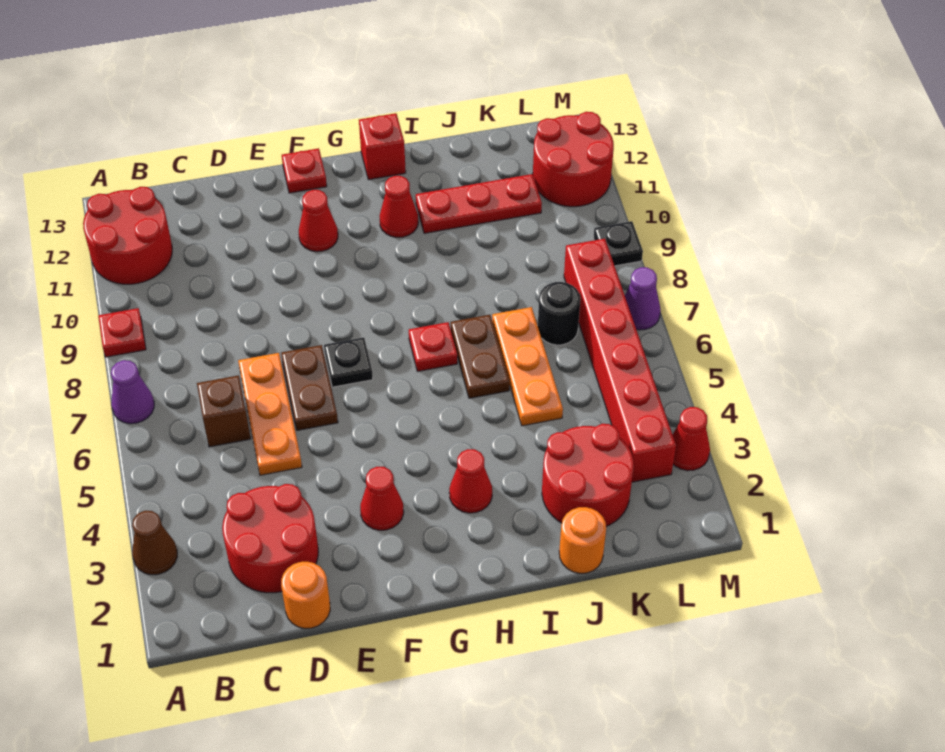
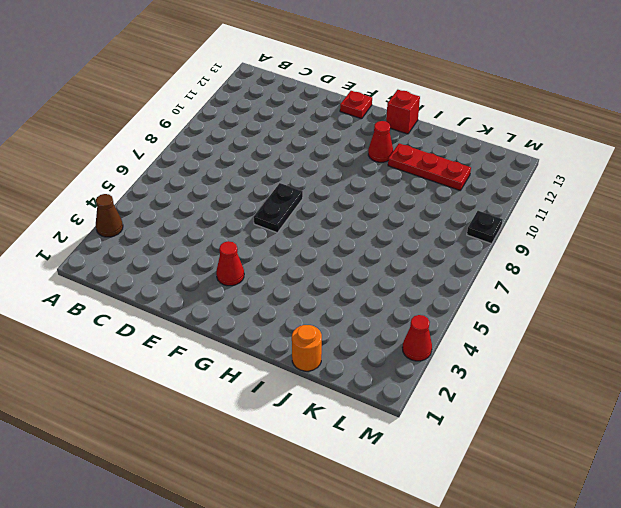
black plate F6:F7 level 1 -> black plate F7 level 1
none -> purple cone A7 level 1
none -> red plate A9 level 1
none -> red round brick A11:B12 level 1

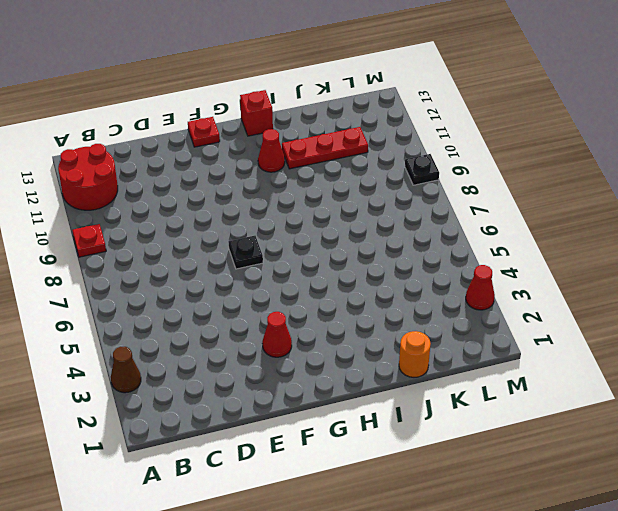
none -> purple cone A7 level 1
none -> red round brick C2:D3 level 1
none -> brown brick C6 level 1

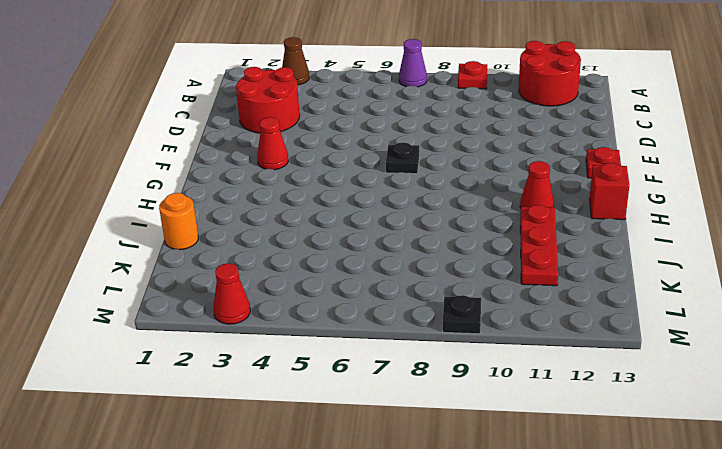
none -> brown brick C6 level 1
none -> orange round brick D1 level 1
none -> orange plate D5:D7 level 1

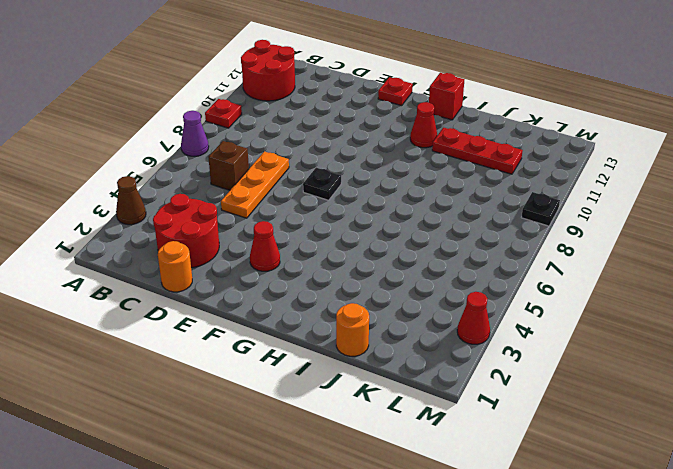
none -> brown plate E6:E7 level 1
none -> red cone F11 level 1
none -> red cone H3 level 1

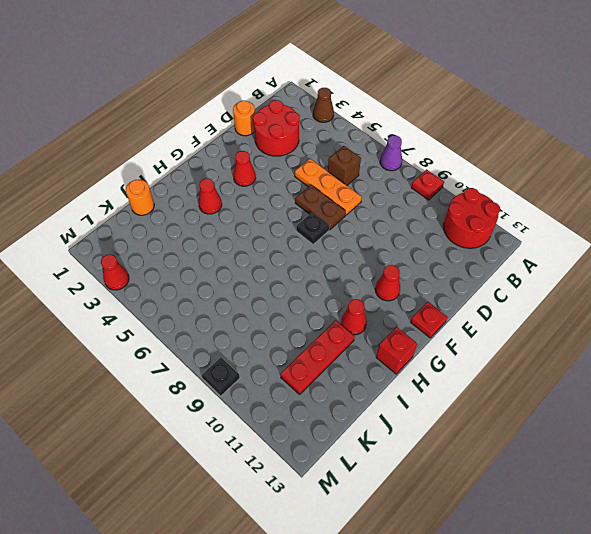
none -> red plate H7 level 1
none -> brown plate I6:I7 level 1
none -> red round brick J2:K3 level 1

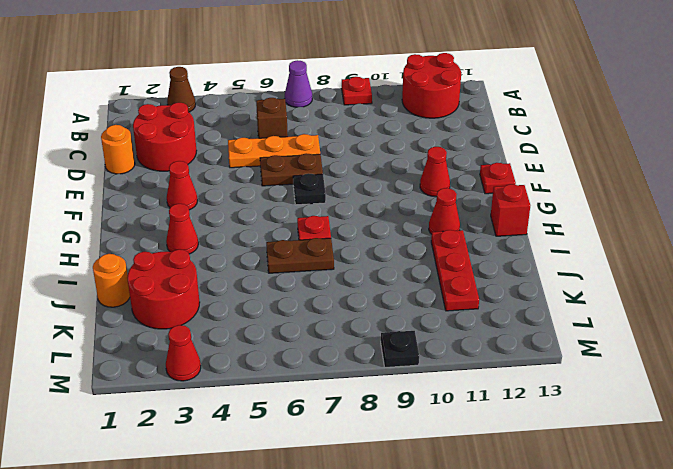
none -> orange plate J5:J7 level 1
none -> black round brick K7 level 1
none -> red brick L3:L8 level 1

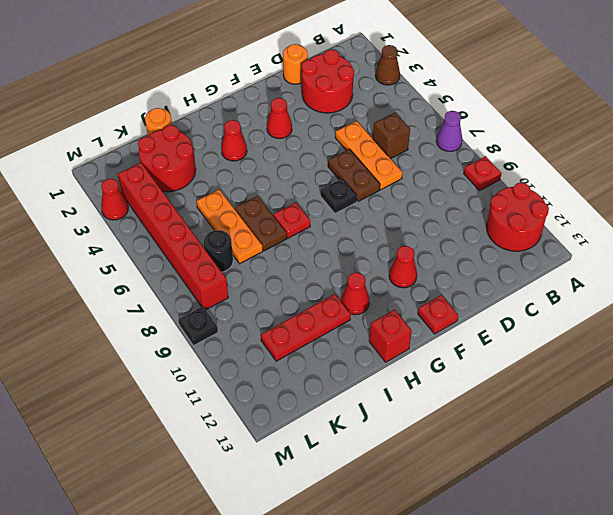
none -> red round brick L11:M12 level 1
none -> purple cone M7 level 1

